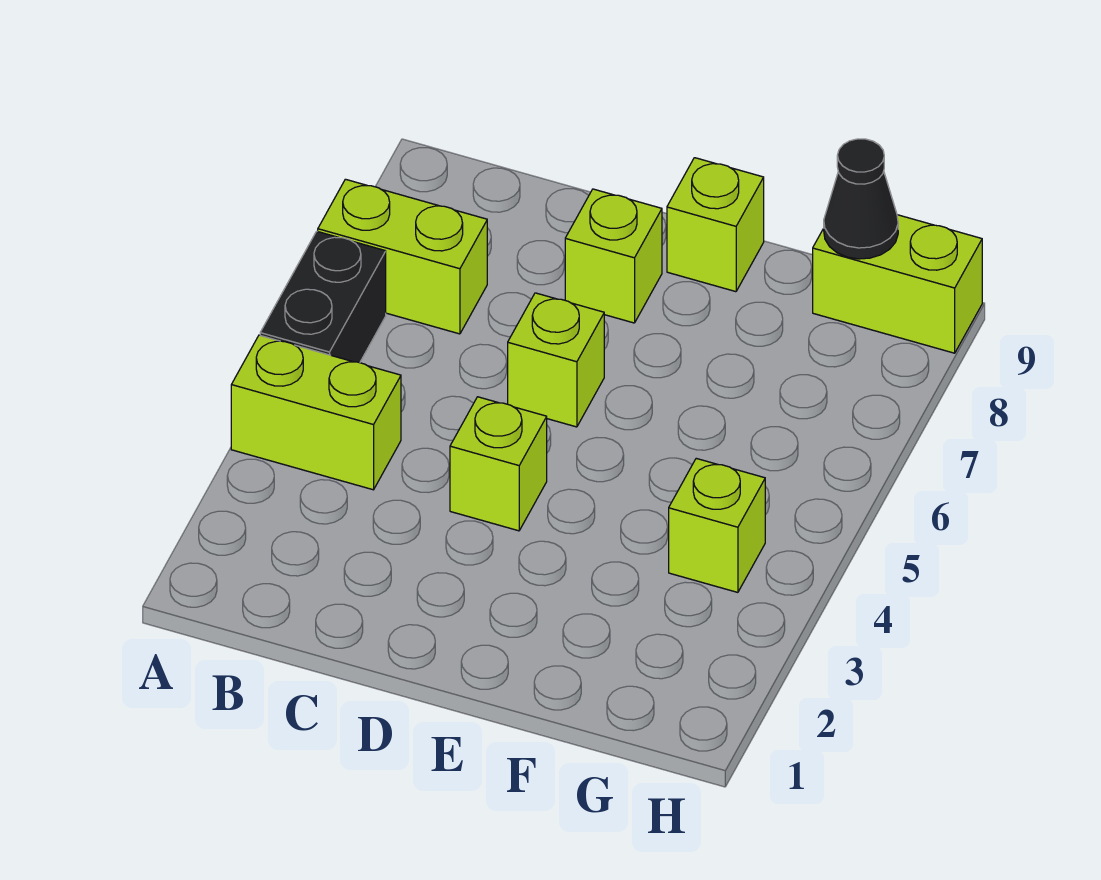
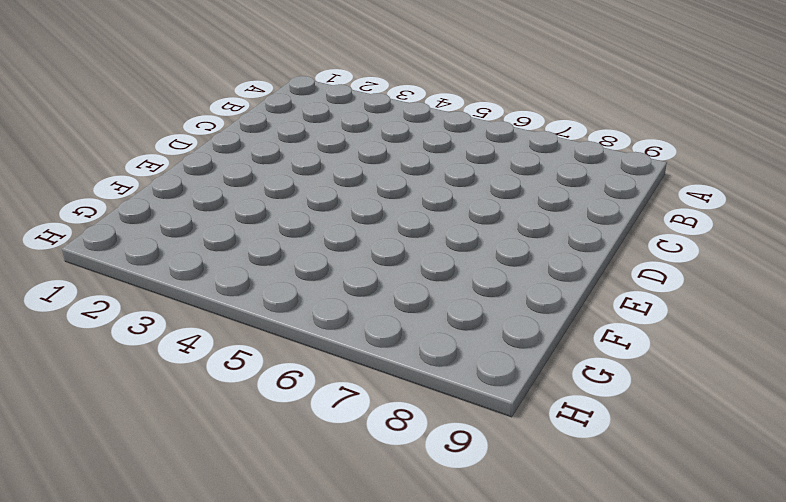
none -> lime brick A4:B4 level 1
none -> black brick A5:A6 level 1

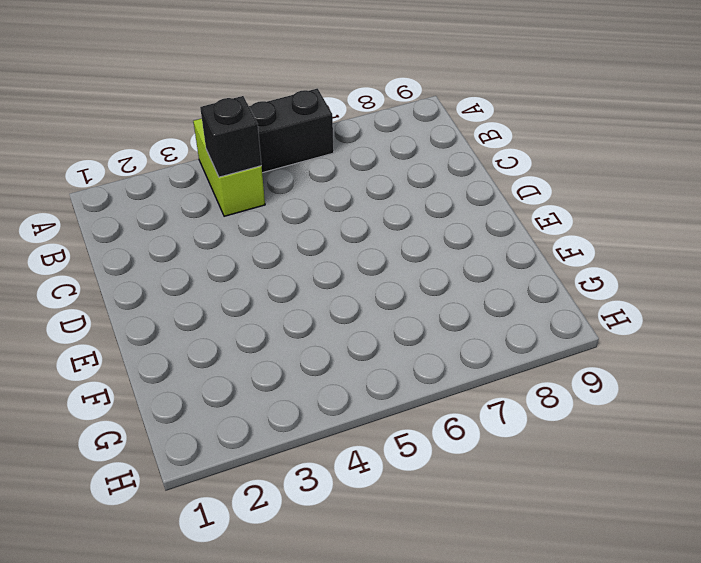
black brick B4 level 2 -> none
none -> lime brick A7:B7 level 1
none -> lime brick D4 level 1

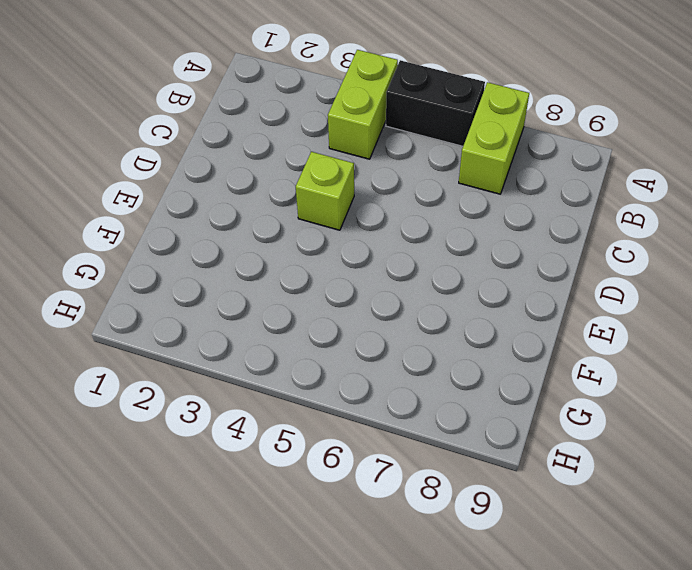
none -> lime brick D6 level 1
none -> lime brick D8 level 1

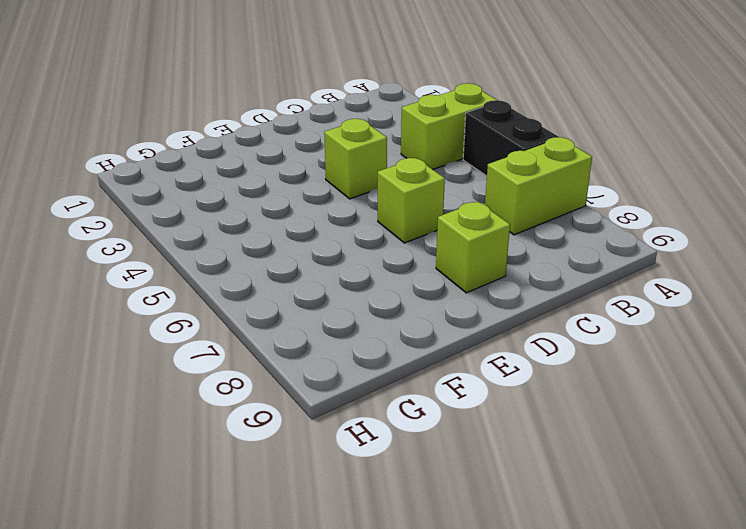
none -> lime brick E9 level 1
none -> lime brick G4 level 1

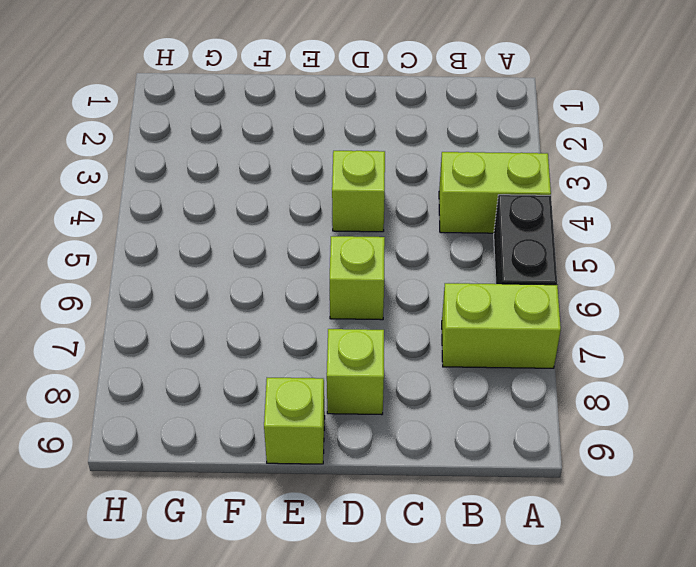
none -> lime brick G4 level 1
none -> lime brick G9:H9 level 1

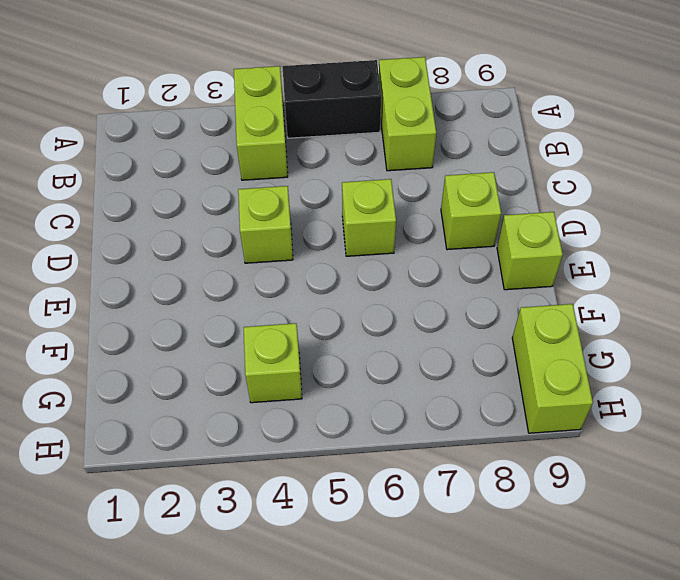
none -> black cone G9 level 2

